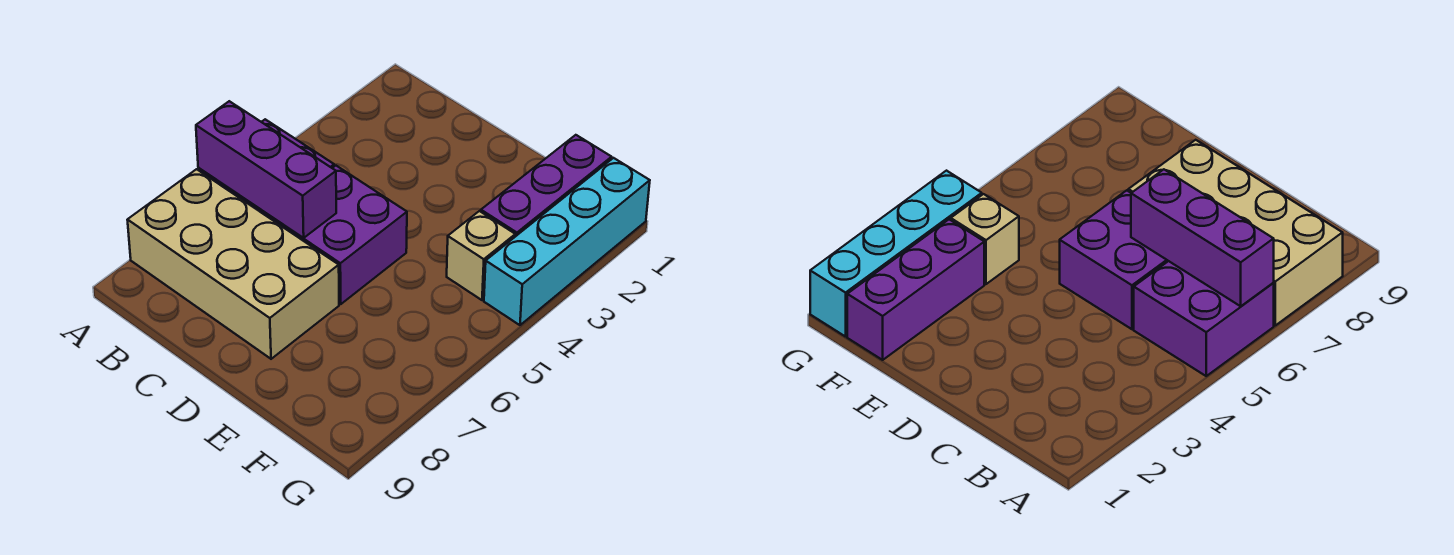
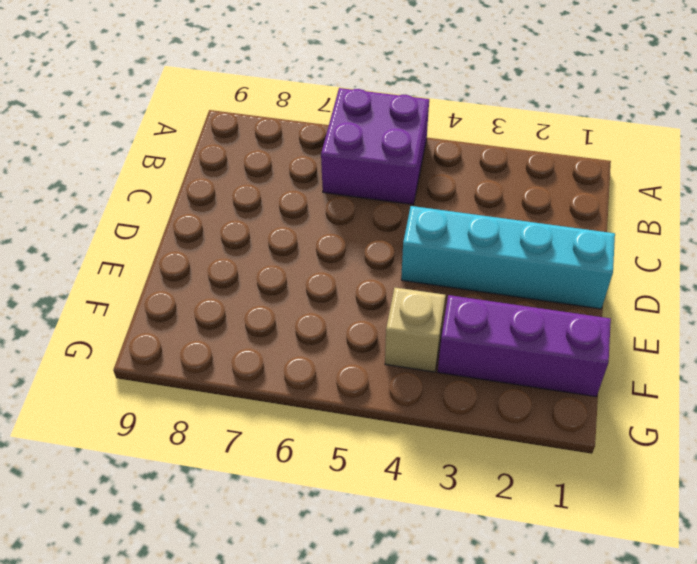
cyan brick D1:D4 level 1 -> cyan brick G1:G4 level 1
none -> tan brick A7:D8 level 1
none -> purple brick C5:D6 level 1

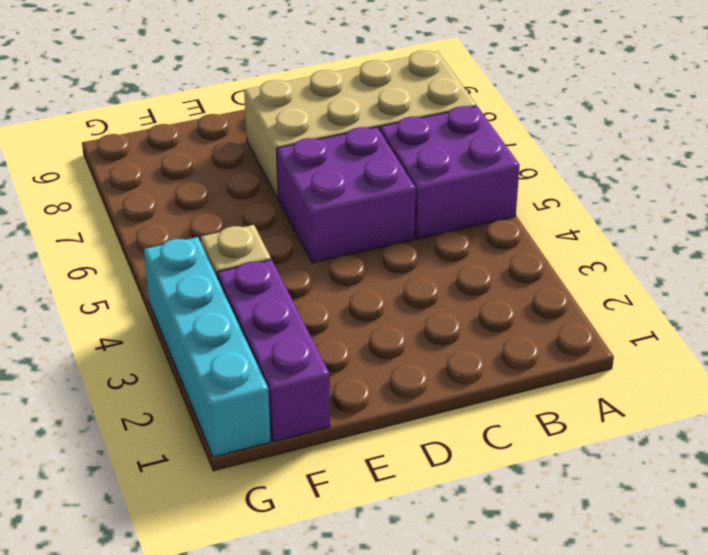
none -> purple brick A6:C6 level 2

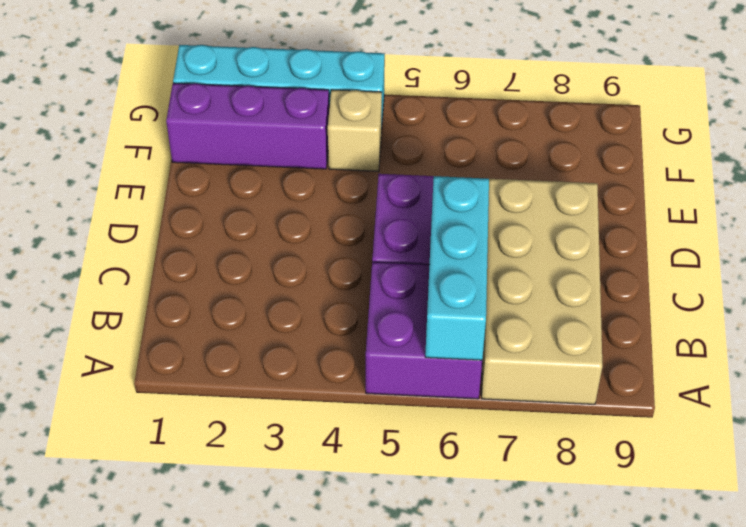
cyan brick A6:C6 level 2 -> purple brick A6:C6 level 2

